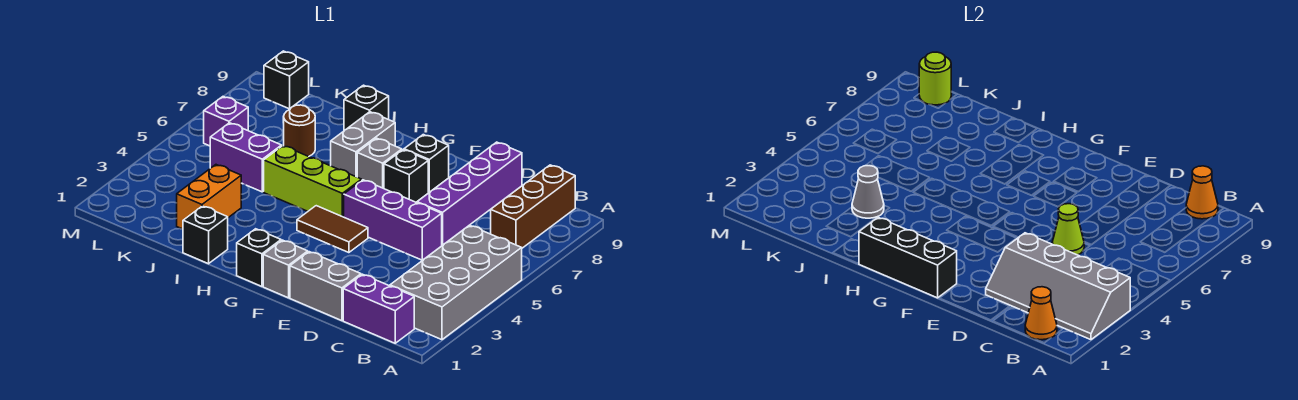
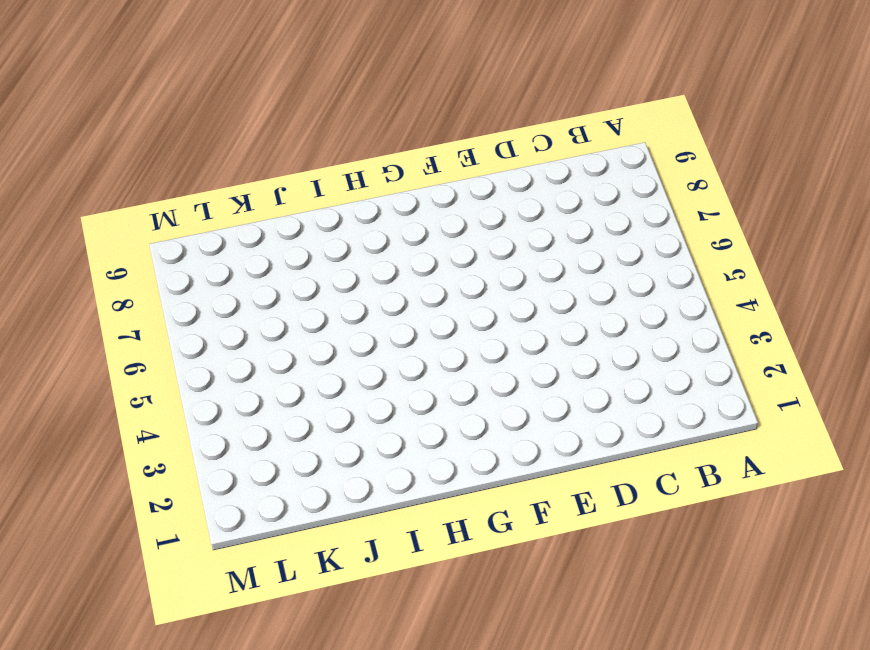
none -> grey brick A2:B5 level 1
none -> purple brick B1:C1 level 1
none -> brown brick B7:B9 level 1

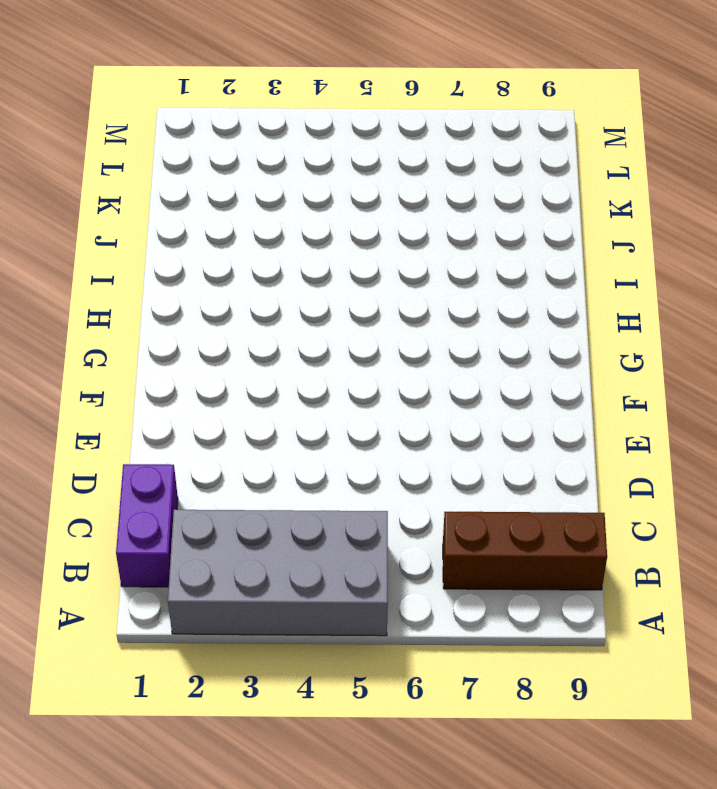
none -> grey brick D1:E1 level 1
none -> purple brick D5:F5 level 1
none -> purple brick D6:D9 level 1

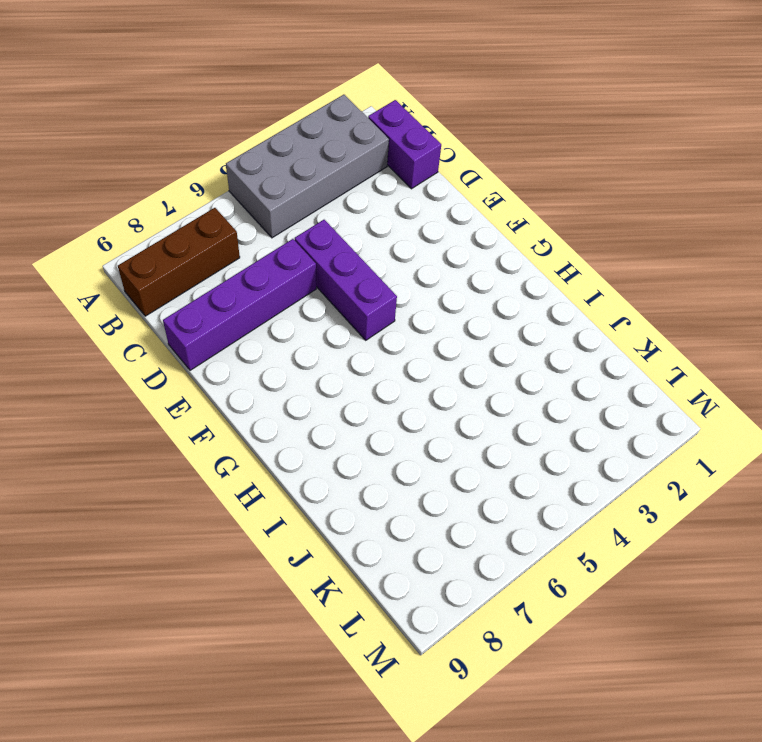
none -> grey brick D1:E1 level 1
none -> grey brick F1 level 1
none -> brown tile F4:G4 level 1

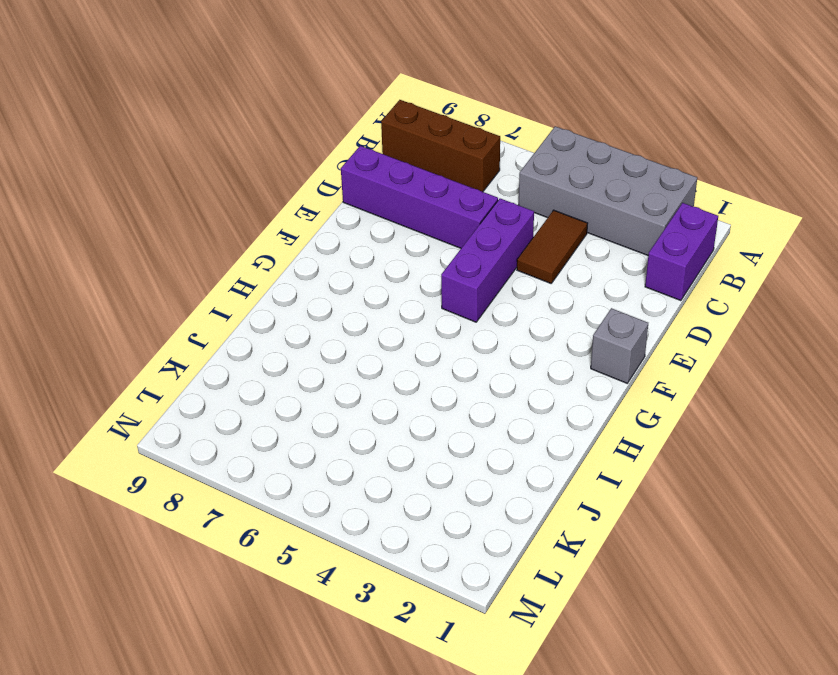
brown tile C4:D4 level 1 -> brown tile F4:G4 level 1
none -> grey brick D1:E1 level 1
none -> black brick F7 level 1
none -> black brick F8 level 1

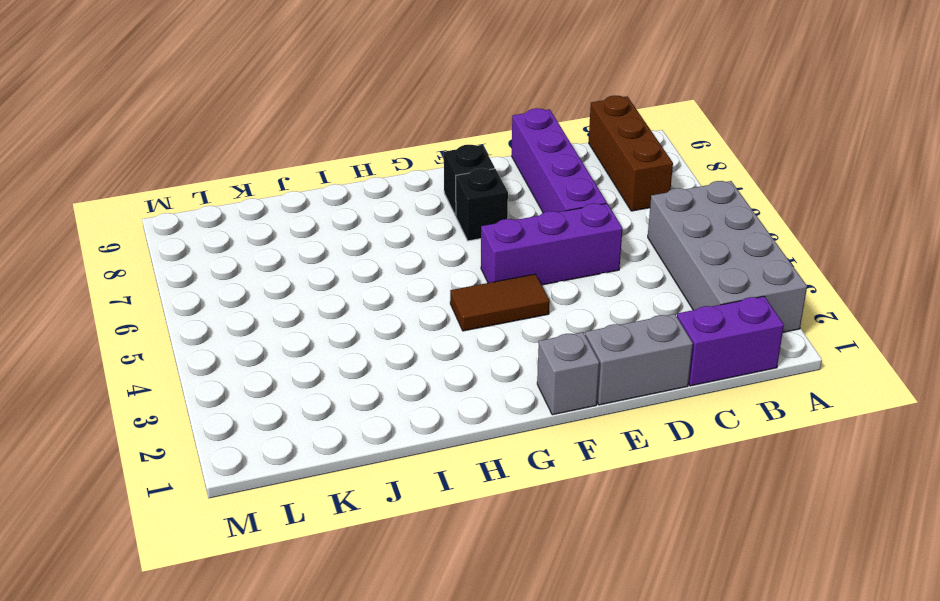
none -> black brick G1 level 1
none -> lime brick G5:I5 level 1
none -> grey brick G7 level 1

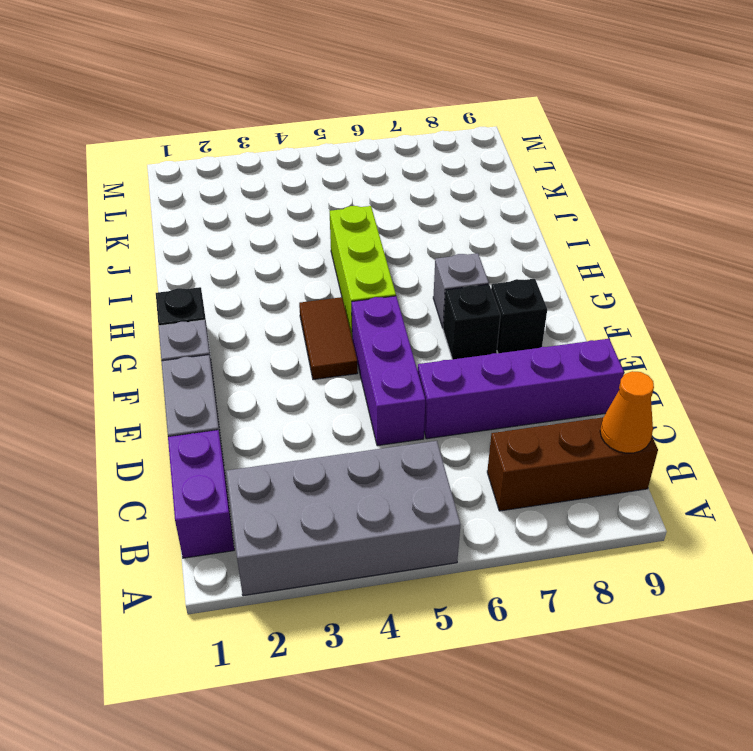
none -> grey brick H7:H8 level 1
none -> black brick I1 level 1
none -> black brick I9 level 1

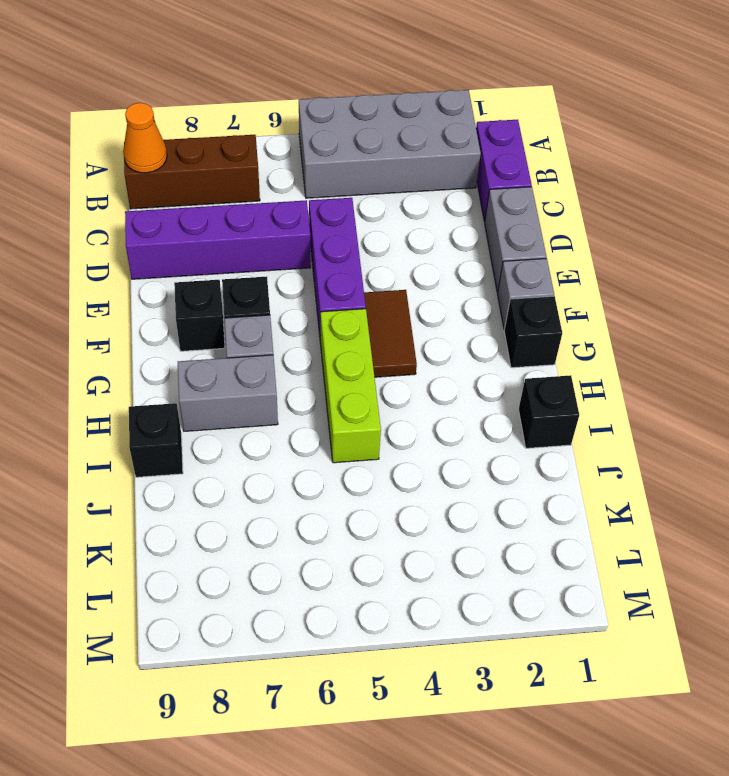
none -> orange brick J2:J3 level 1
none -> purple brick J5:K5 level 1
none -> brown round brick J7 level 1

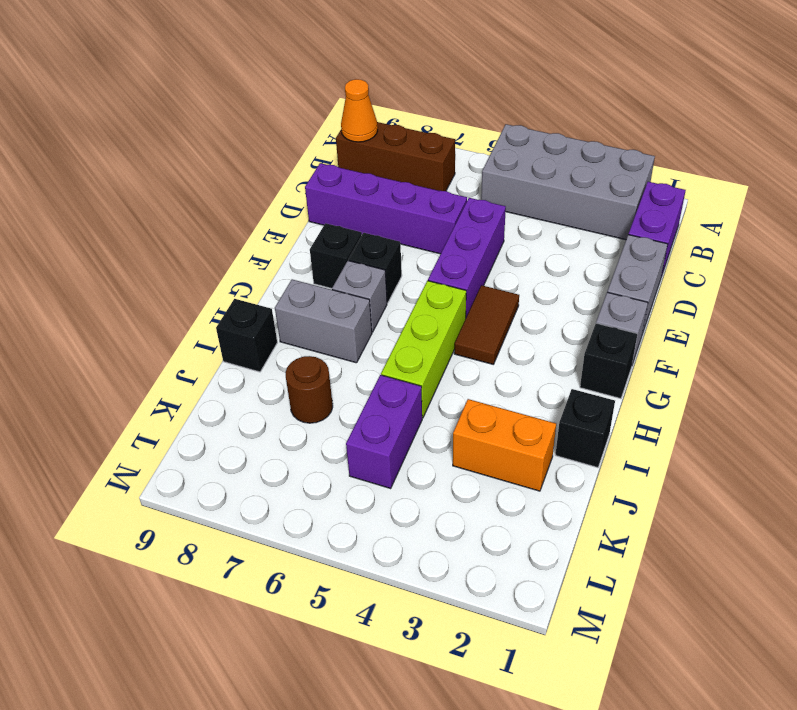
none -> purple brick L6 level 1
none -> black brick L9 level 1
none -> grey slope A2:D3 level 2 top 3

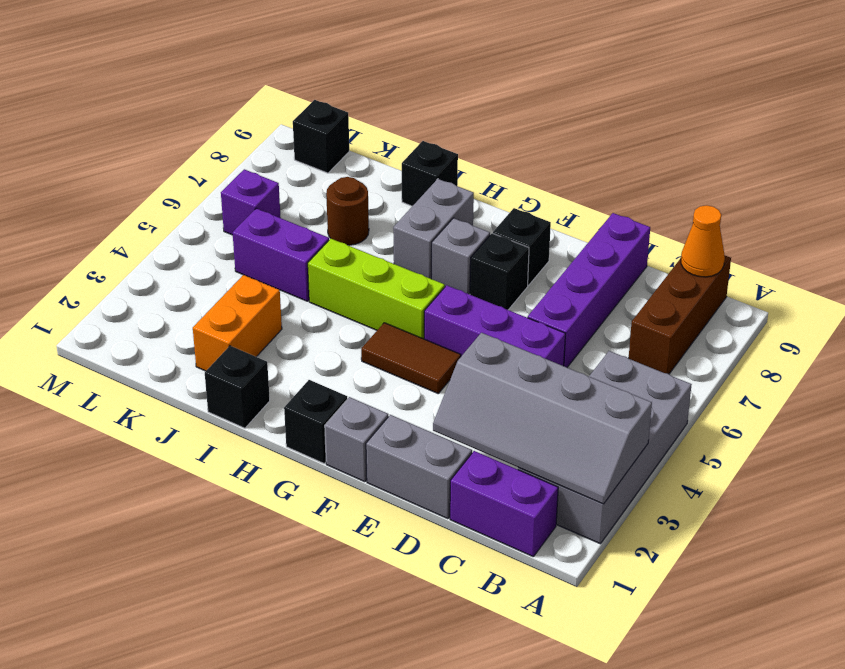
none -> orange cone B1 level 2
none -> lime cone D5 level 2
none -> black brick F1:H1 level 2

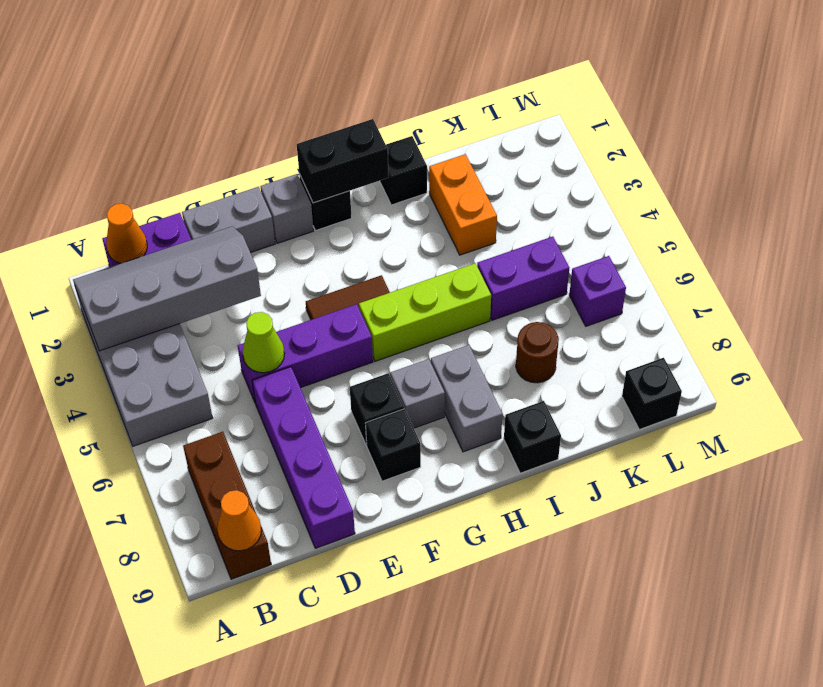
black brick G1:H1 level 2 -> black brick F1:H1 level 2
none -> grey cone J3 level 2
none -> lime round brick L9 level 2

